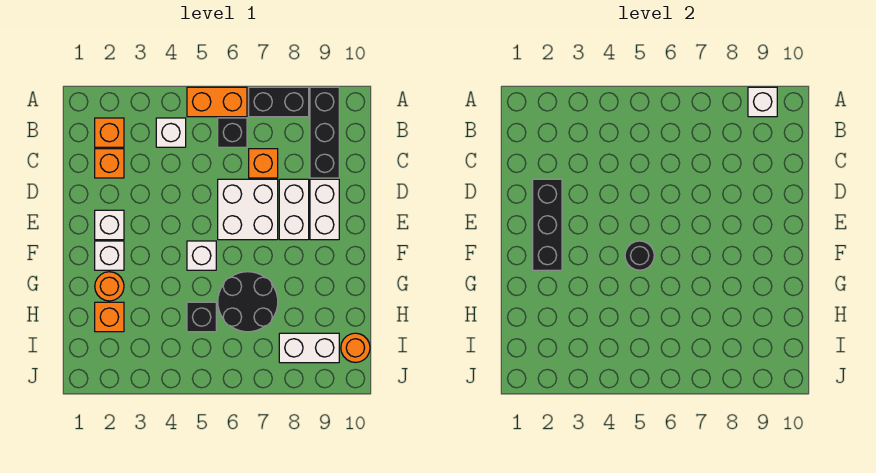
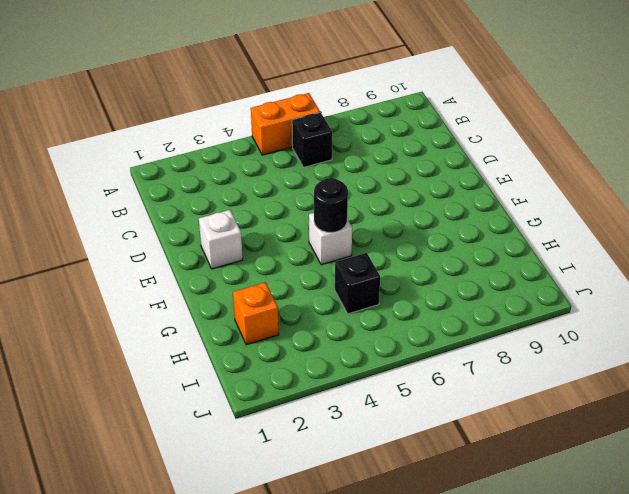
none -> black brick A7:A8 level 1
none -> black brick A9:C9 level 1
none -> orange brick B2 level 1

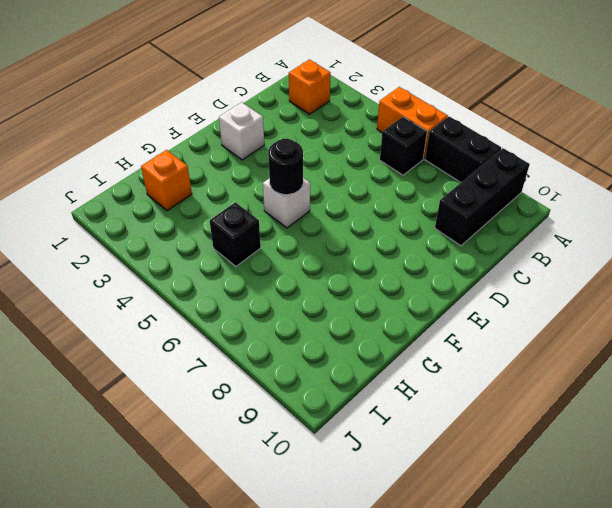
none -> white brick B4 level 1
none -> orange brick C2 level 1
none -> orange brick C7 level 1

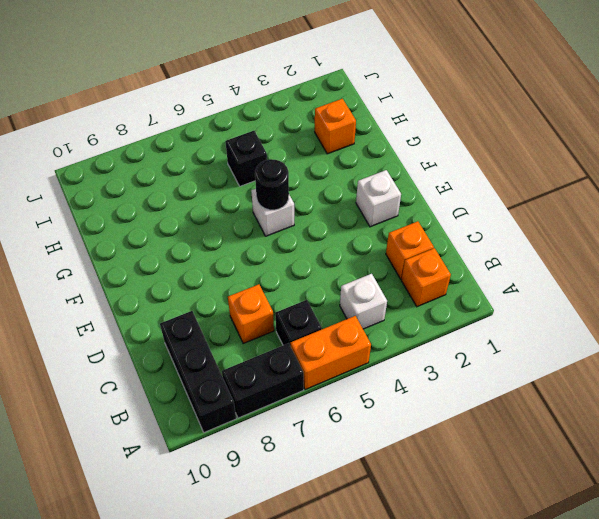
none -> white brick D6:E7 level 1
none -> white brick D8:E8 level 1
none -> white brick D9:E9 level 1

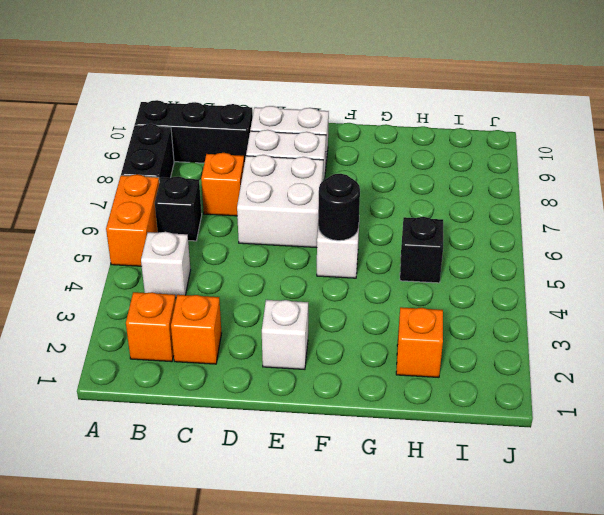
none -> white brick F2 level 1
none -> orange round brick G2 level 1
none -> black round brick G6:H7 level 1

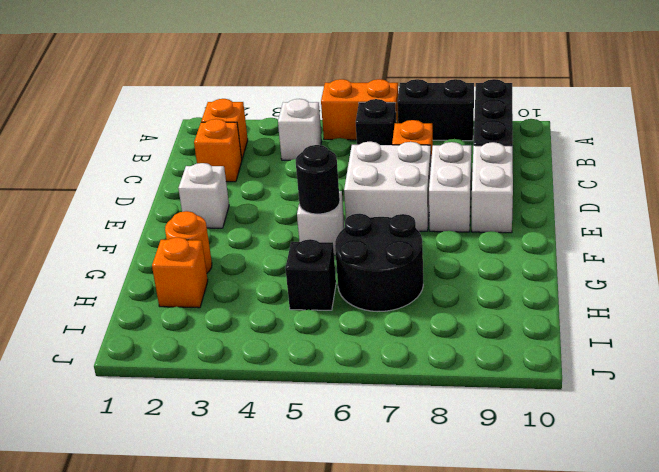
none -> white brick F2 level 1
none -> white brick I8:I9 level 1
none -> orange round brick I10 level 1

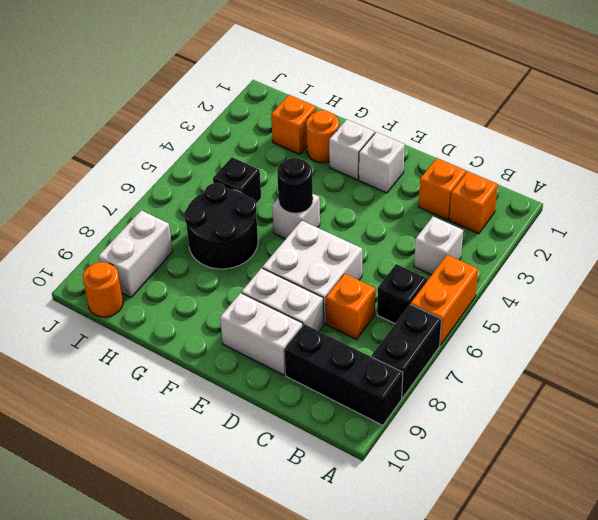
none -> white brick A9 level 2
none -> black brick D2:F2 level 2

